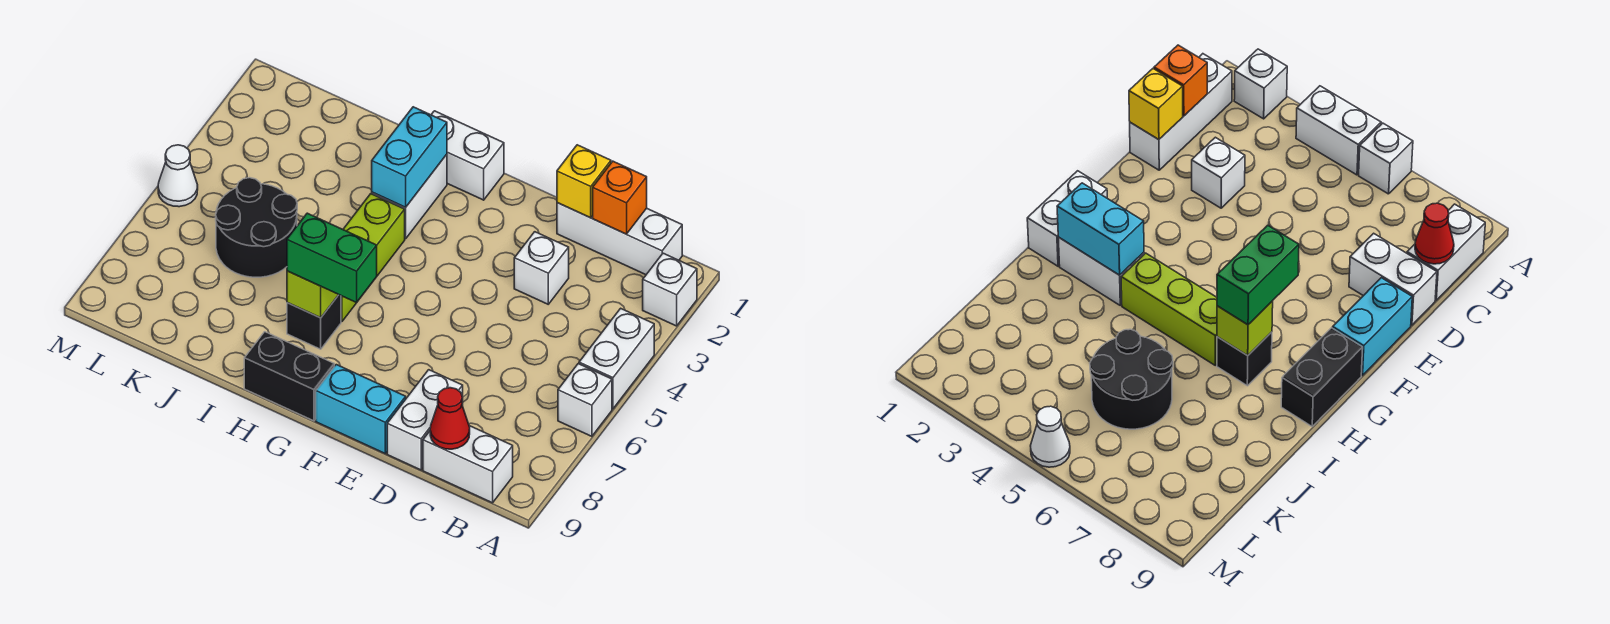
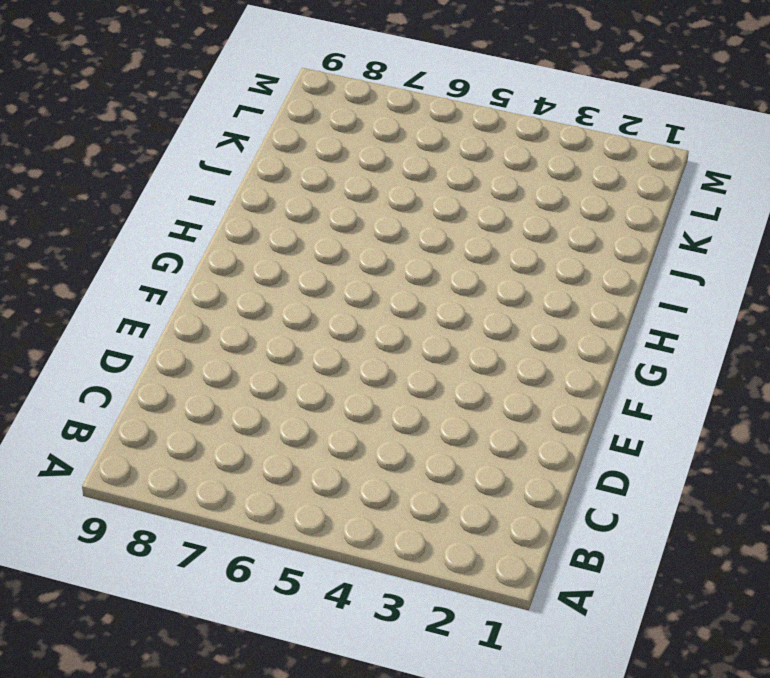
none -> white brick A2 level 1
none -> white brick A4:A5 level 1
none -> white brick A6 level 1

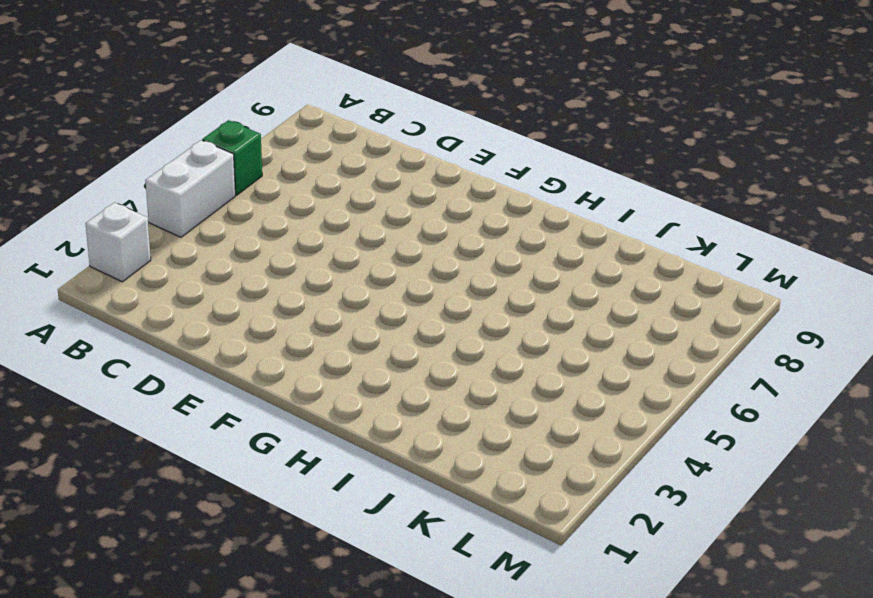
green brick A6 level 1 -> white brick A6 level 1
none -> white brick B1:D1 level 1
none -> white brick B9:C9 level 1
none -> white brick D3 level 1

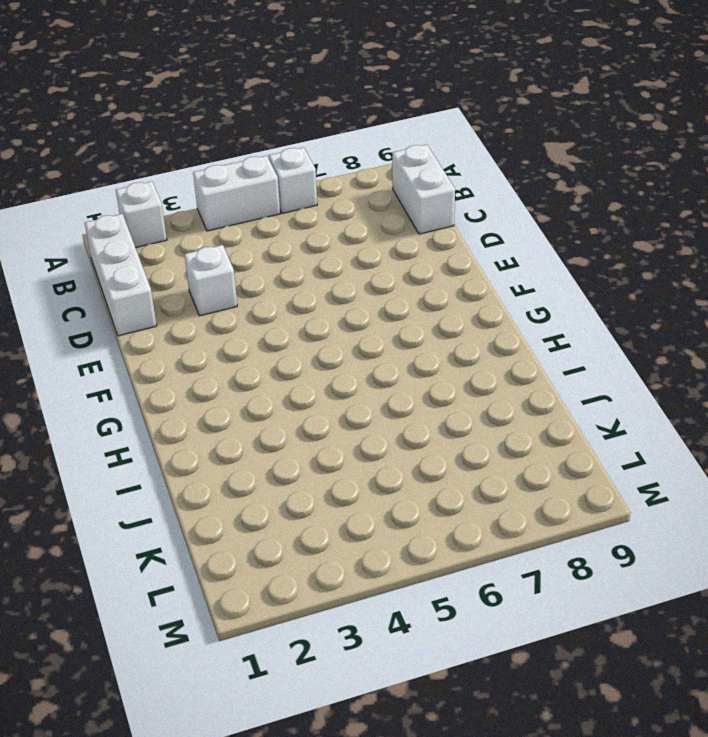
none -> white brick D8:D9 level 1
none -> cyan brick E9:F9 level 1
none -> white brick G1:H1 level 1

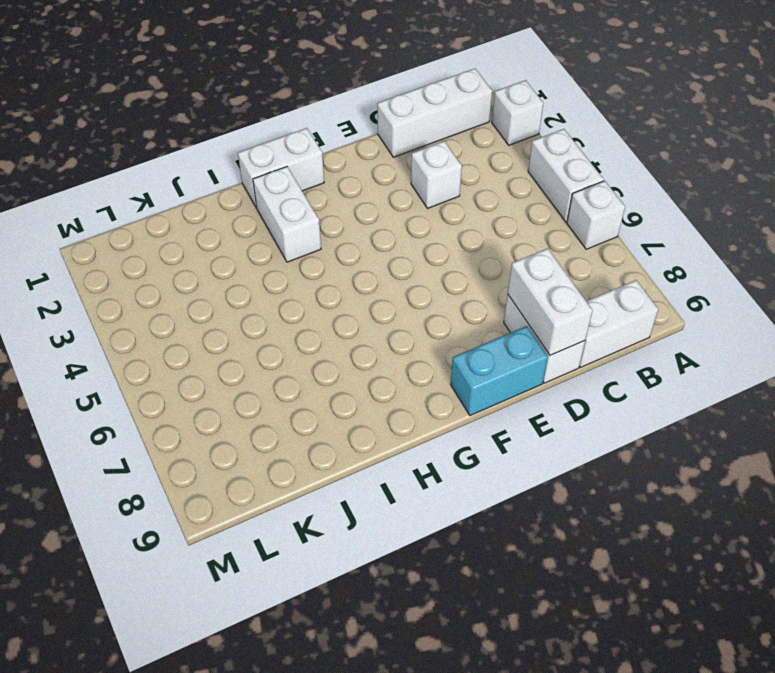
white brick D8:D9 level 2 -> none
none -> black brick G9:H9 level 1
none -> lime brick H4:H6 level 1
none -> black brick H7 level 1

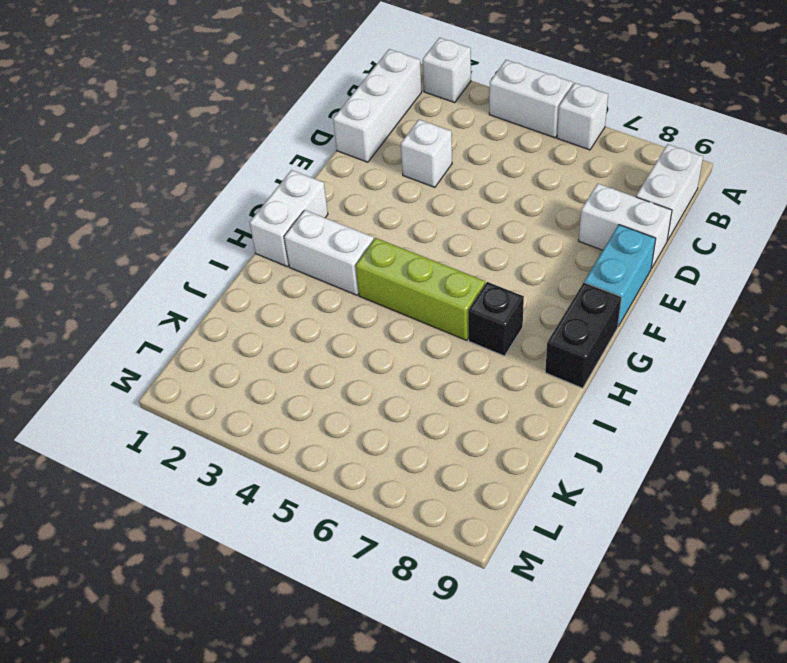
none -> black round brick J5:K6 level 1
none -> white cone M5 level 1
none -> orange brick C1 level 2

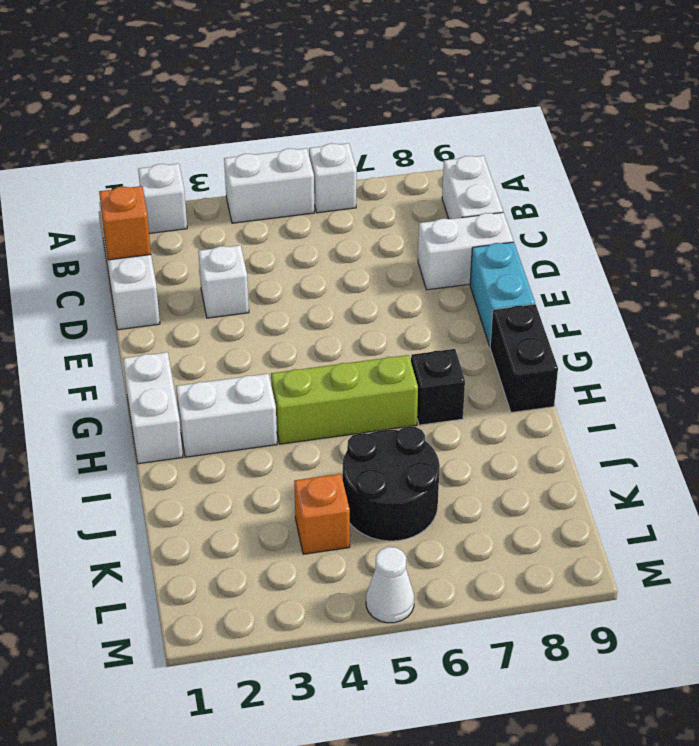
orange brick K4 level 1 -> none
none -> red cone C9 level 2
none -> yellow brick D1 level 2
none -> cyan brick H2:H3 level 2

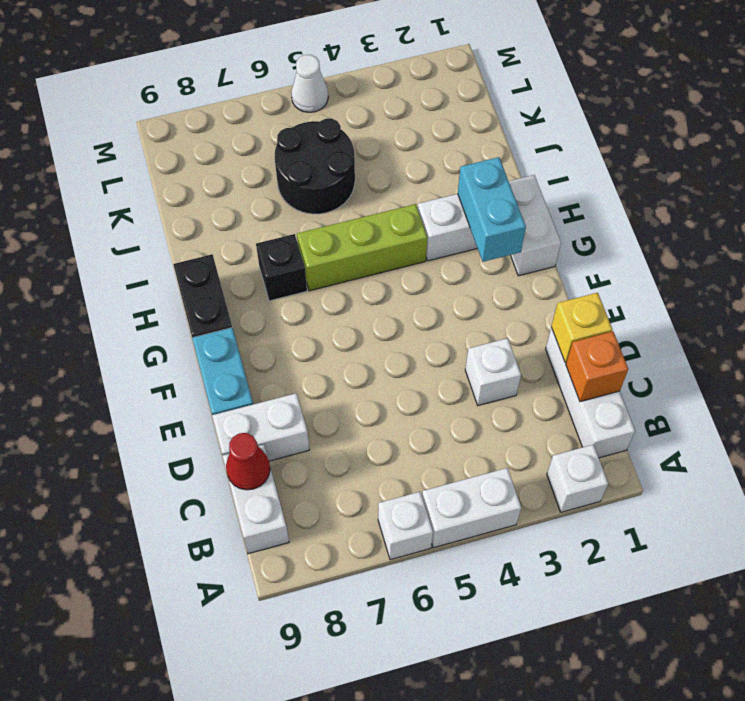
cyan brick G2:H2 level 2 -> cyan brick H2:H3 level 2
none -> lime brick H7 level 2
none -> green brick G7:H7 level 3

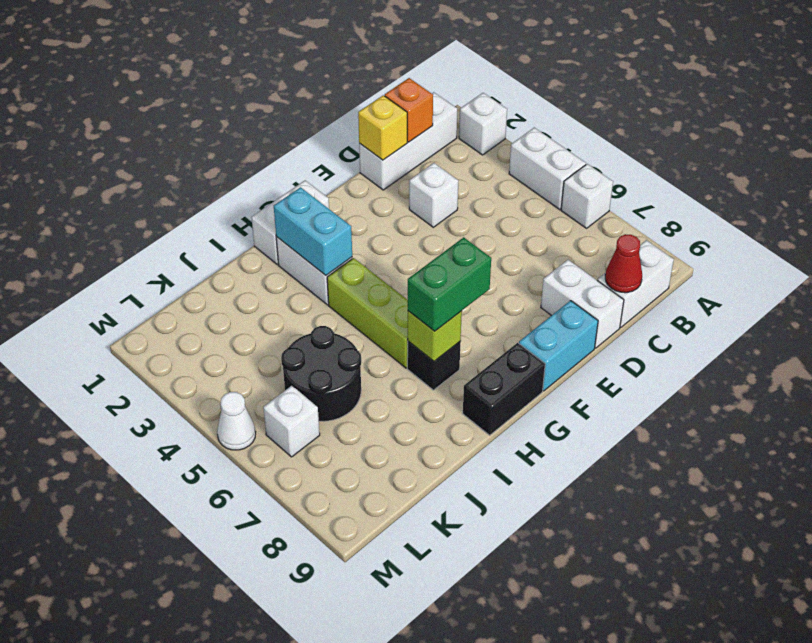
white brick L6 level 1 -> none

